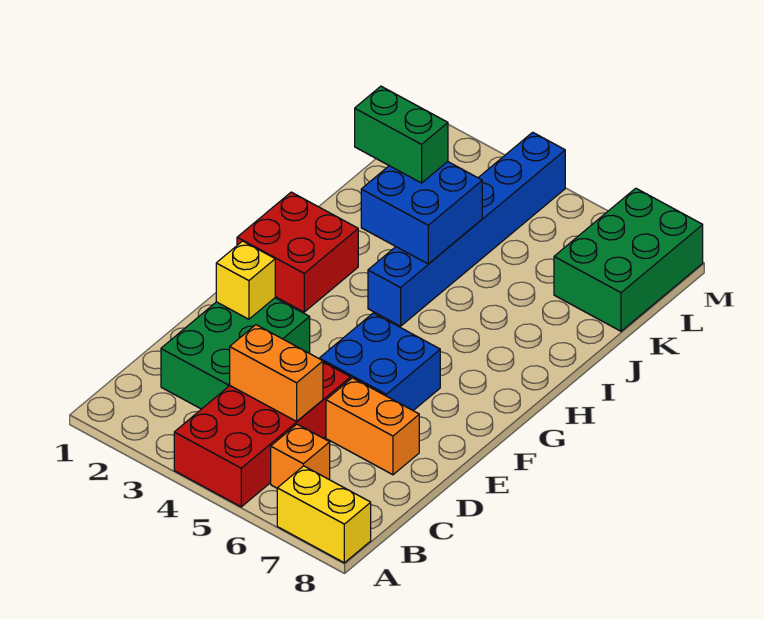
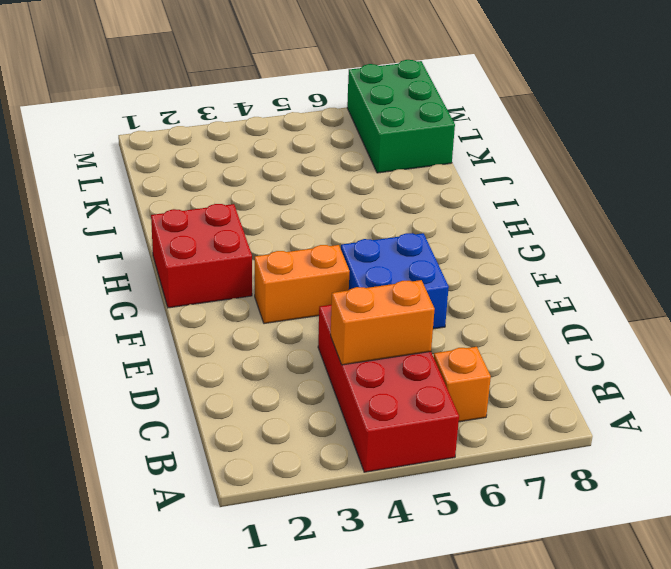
orange brick F3:F4 level 1 -> orange brick D6:D7 level 1
none -> yellow brick A7:A8 level 1
none -> green brick C2:E3 level 1
none -> blue brick H4:M4 level 1

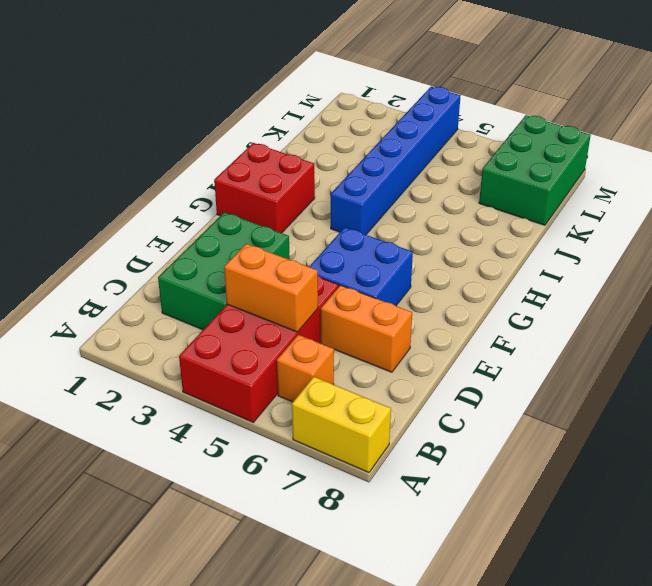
none -> yellow brick E2 level 2
none -> blue brick I3:J4 level 2
none -> green brick J2:J3 level 3

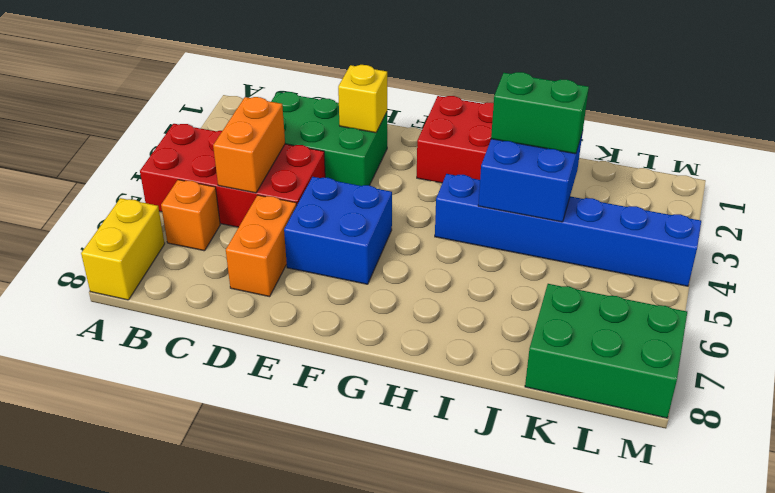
green brick I3:J3 level 3 -> green brick J2:J3 level 3

